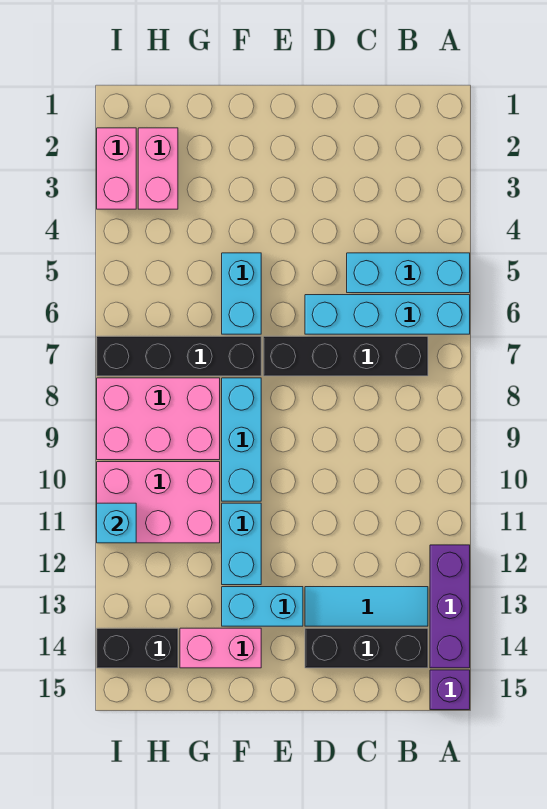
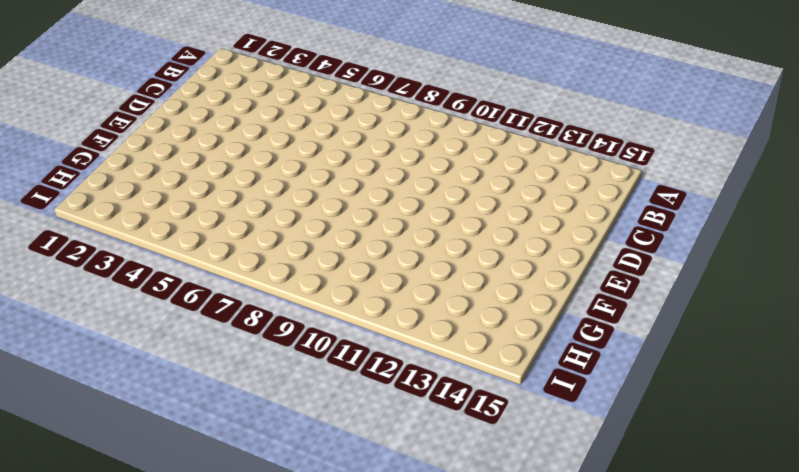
none -> cyan brick A5:C5 level 1
none -> cyan brick A6:D6 level 1
none -> purple brick A12:A14 level 1

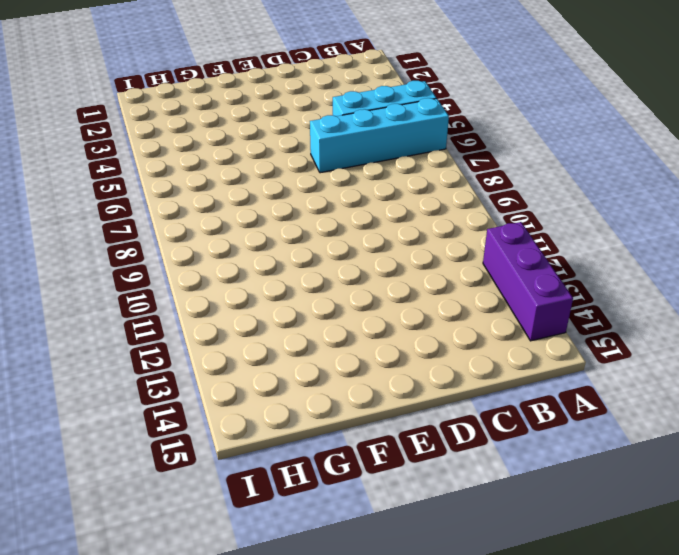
none -> purple brick A15 level 1
none -> black brick B7:E7 level 1
none -> cyan tile B13:D13 level 1

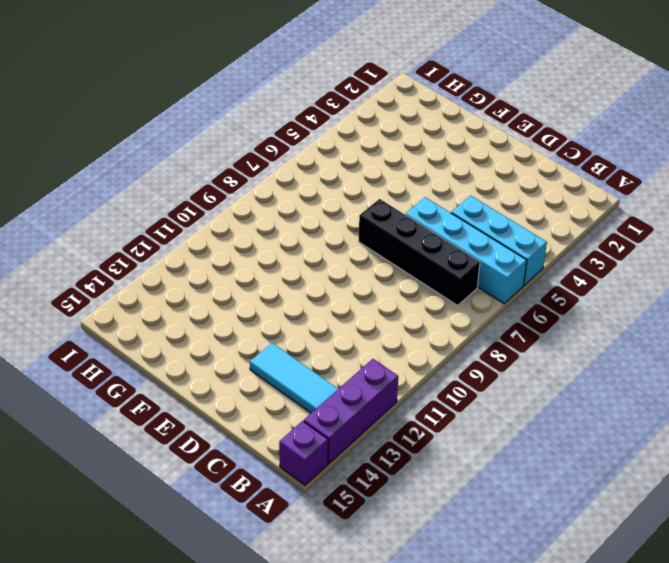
none -> black brick B14:D14 level 1
none -> cyan brick E13:F13 level 1
none -> cyan brick F5:F6 level 1

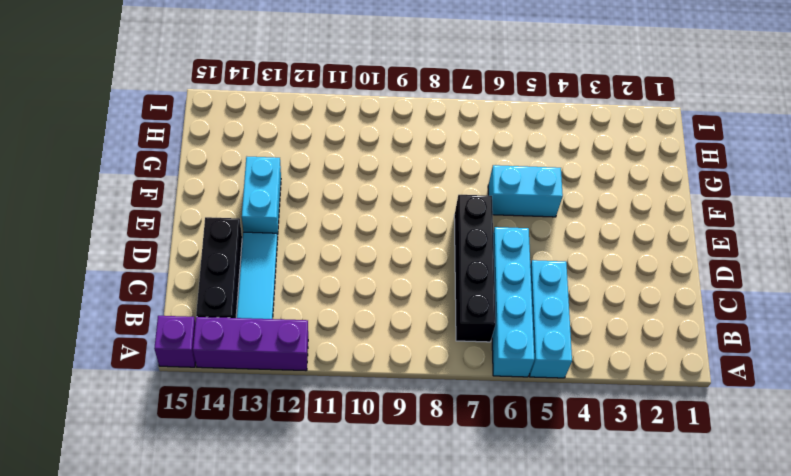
none -> black brick F7:I7 level 1
none -> cyan brick F8:F10 level 1
none -> cyan brick F11:F12 level 1

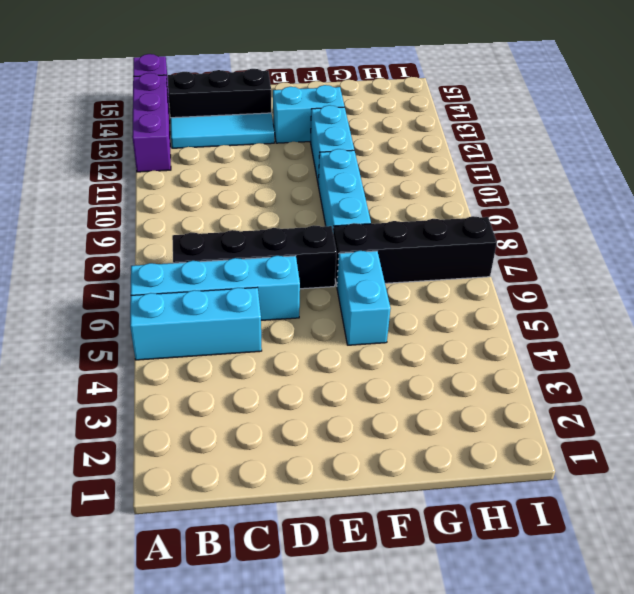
none -> pink brick F14:G14 level 1
none -> pink brick G8:I9 level 1
none -> pink brick G10:I11 level 1

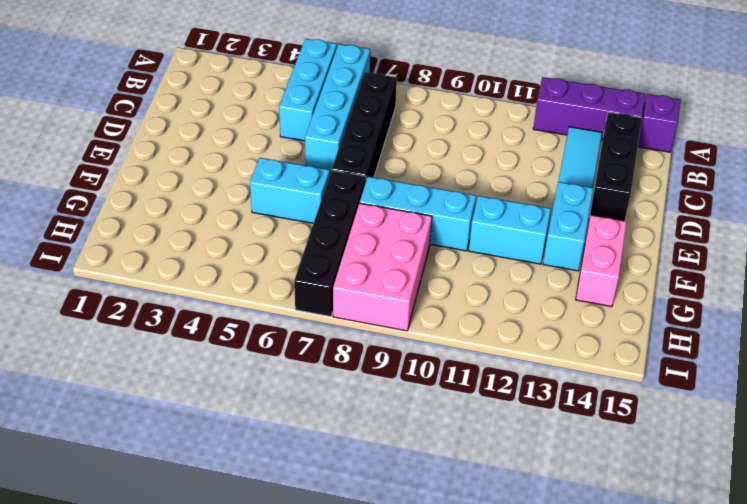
none -> pink brick G10:I11 level 1
none -> pink brick H2:H3 level 1
none -> black brick H14:I14 level 1

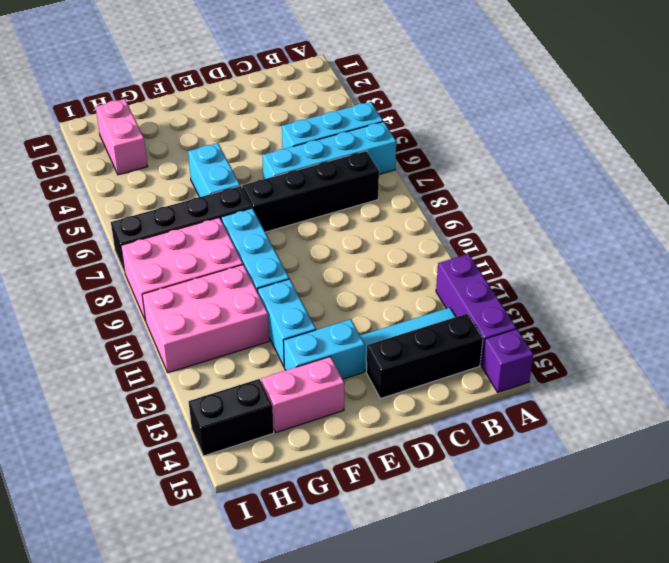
none -> pink brick I2:I3 level 1
none -> cyan brick I11 level 2

